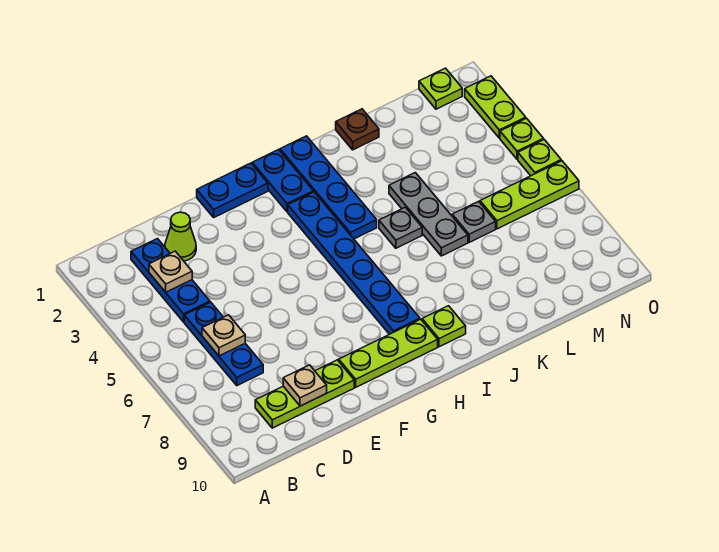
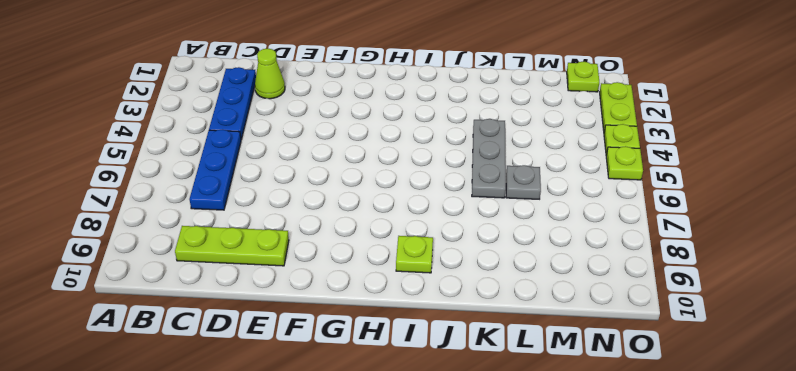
none -> blue plate F1:G1 level 1
none -> lime plate F9:H9 level 1
none -> blue plate H1:H2 level 1

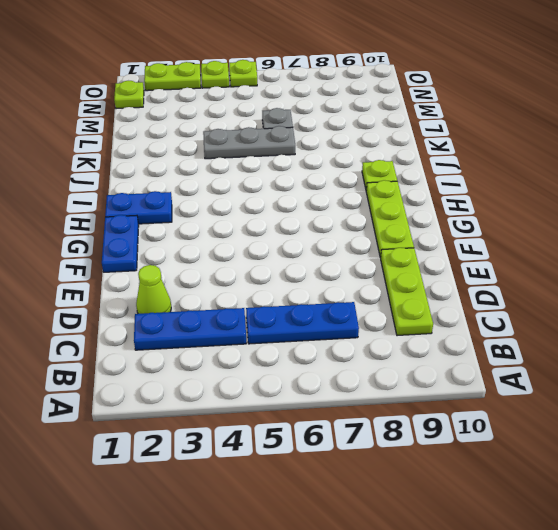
none -> blue plate H3:H8 level 1
none -> blue plate I1:I4 level 1
none -> grey plate J5 level 1

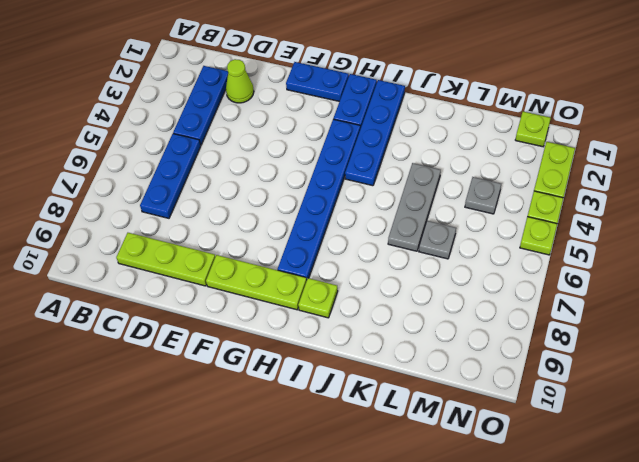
grey plate M4 level 1 -> grey plate J5 level 1
none -> brown plate K1 level 1
none -> lime plate M6:O6 level 1
none -> tan plate C3 level 2

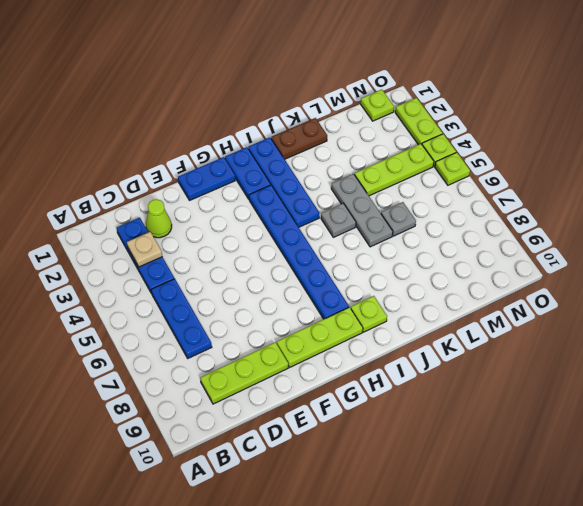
brown plate J1:K1 level 1 -> brown plate K1 level 1
lime plate L4:N4 level 1 -> lime plate M6:O6 level 1
none -> tan plate C6 level 2
none -> tan plate D9 level 2

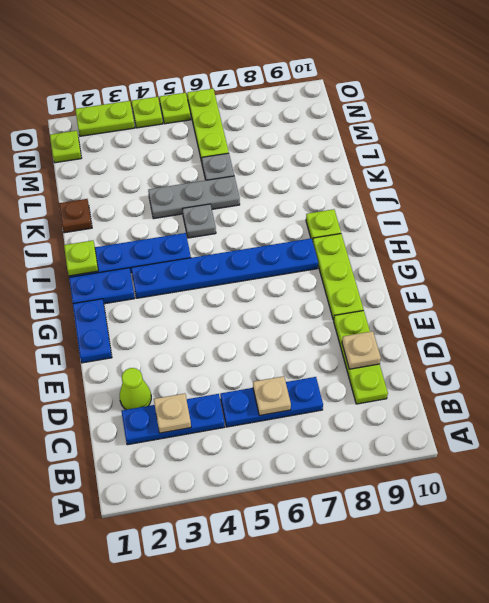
lime plate I1 level 2 -> none

